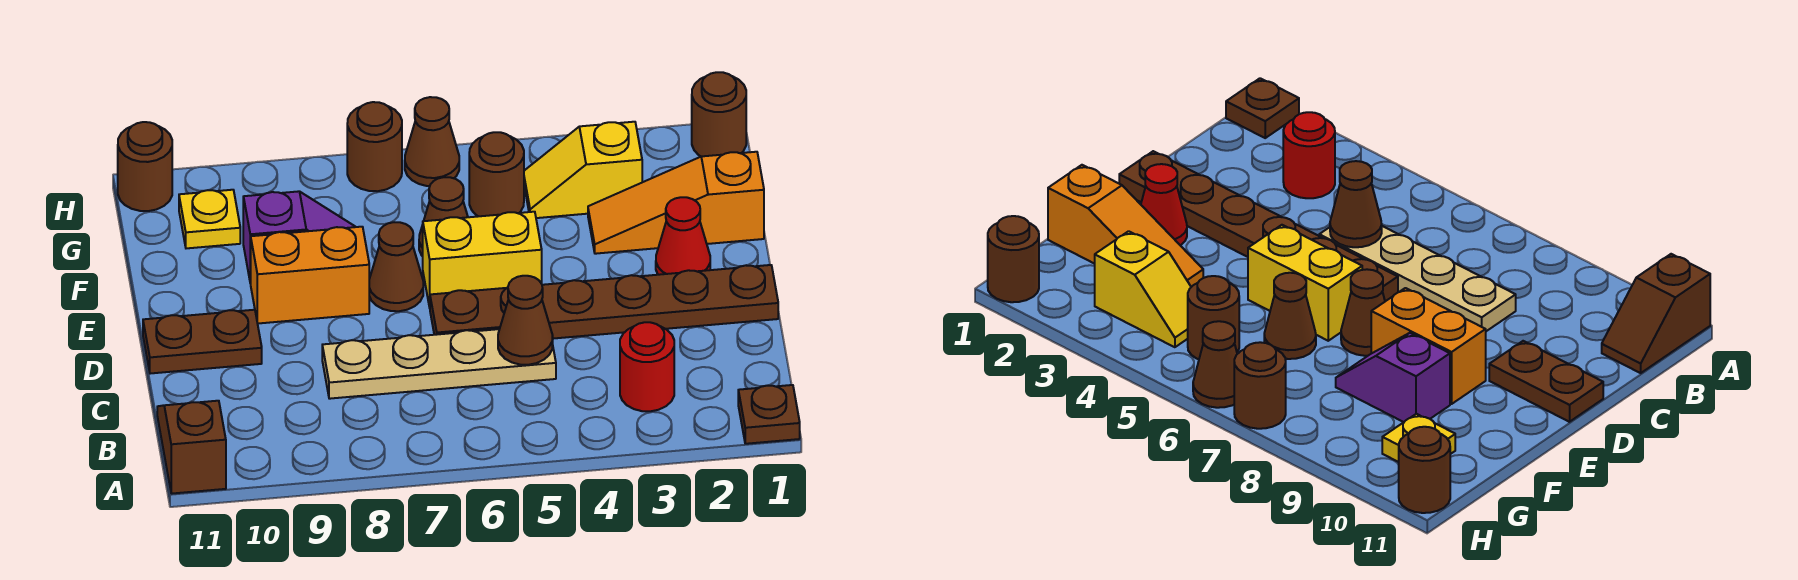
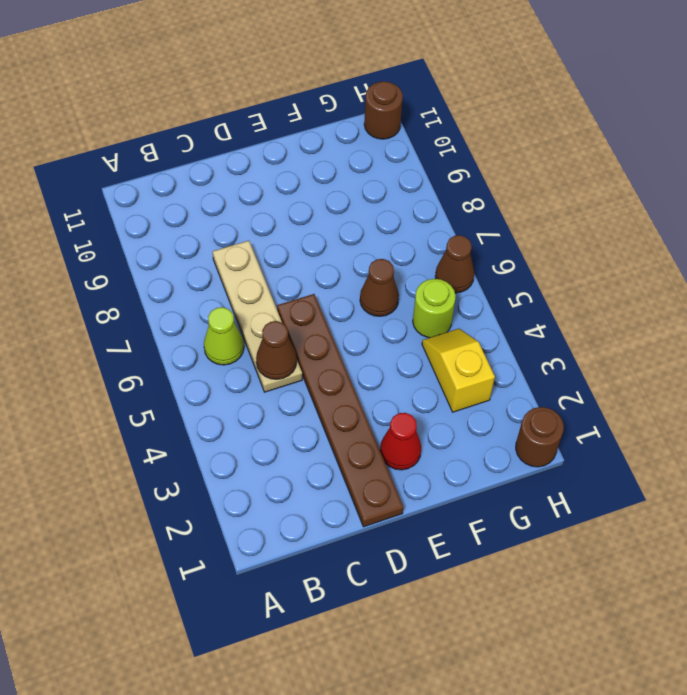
lime cone B6 level 1 -> none
lime round brick G5 level 1 -> brown round brick G5 level 1
none -> brown plate A1 level 1
none -> brown slope A11:B11 level 1 top A
none -> red round brick B3 level 1

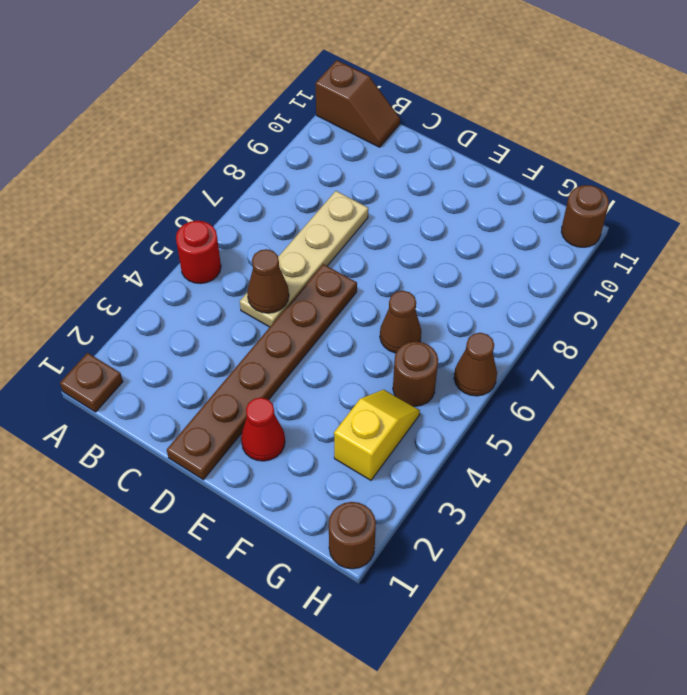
red round brick A5 level 1 -> red round brick B3 level 1
none -> brown plate D10:D11 level 1
none -> yellow brick E5:E6 level 1
none -> brown cone E7 level 1

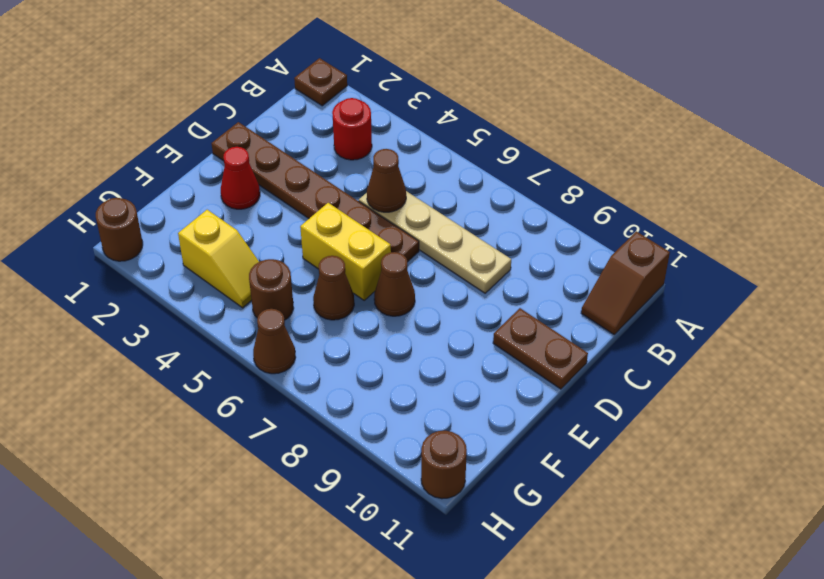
none -> orange brick E8:E9 level 1
none -> orange slope F1:F3 level 1 top 1
none -> purple slope F8:F9 level 1 top 9

